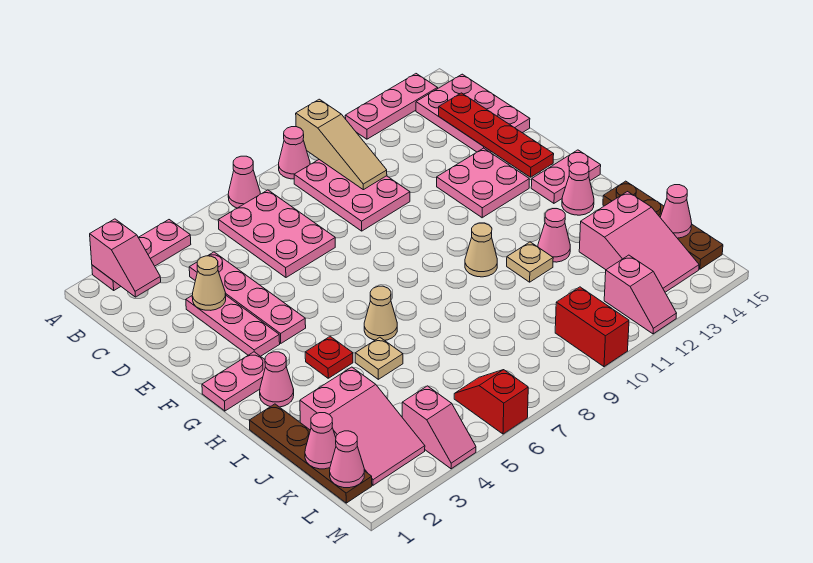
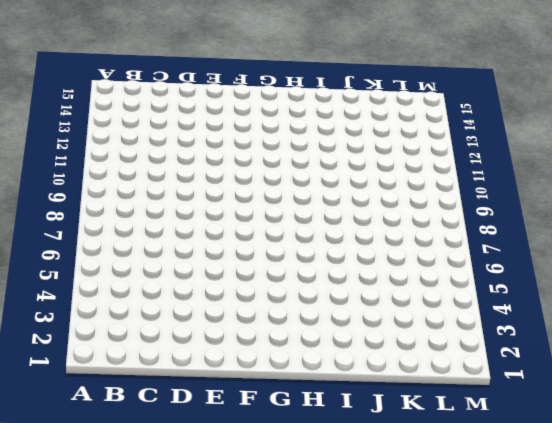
none -> pink plate A2:A4 level 1
none -> pink cone A7 level 1
none -> pink cone A9 level 1
none -> pink plate A12:A14 level 1

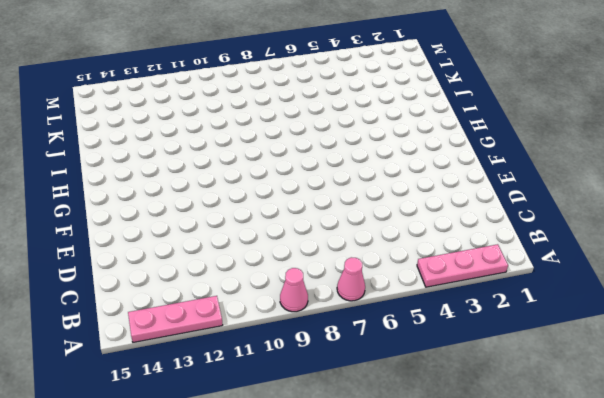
none -> pink plate B6:D7 level 1
none -> pink plate B9:D10 level 1
none -> pink plate B14:D15 level 1
none -> pink plate C4:F4 level 1

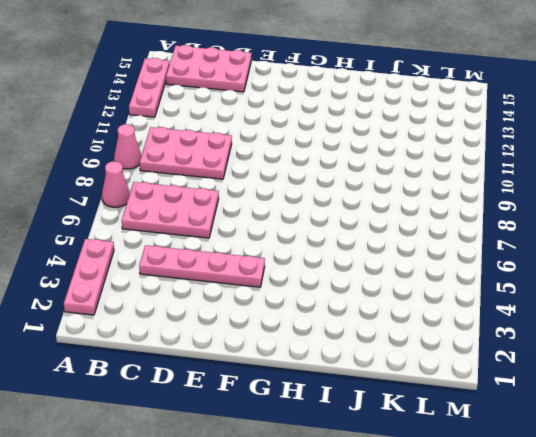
none -> pink plate D3:F3 level 1
none -> pink plate E12:F13 level 1
none -> pink plate G1:G2 level 1
none -> pink plate G14:G15 level 1

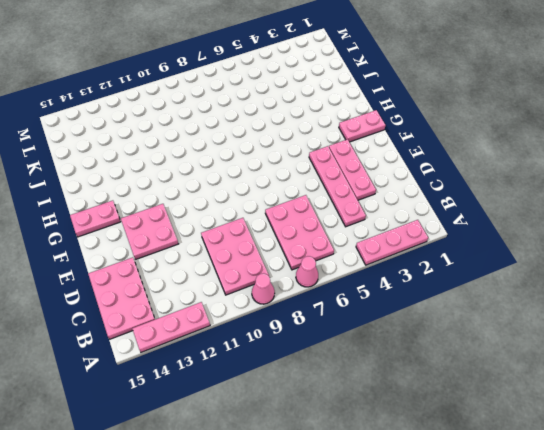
none -> pink cone H2 level 1
none -> red plate H4 level 1
none -> tan cone H6 level 1
none -> tan cone H10 level 1

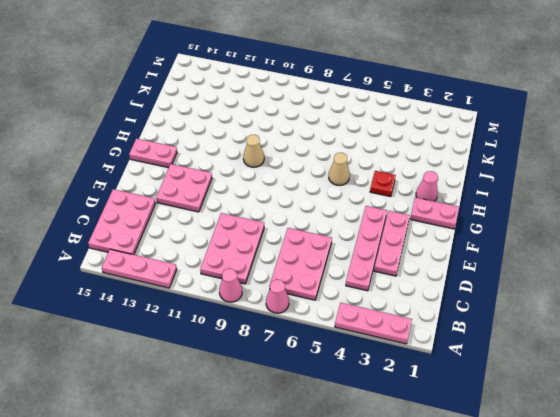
none -> pink cone H14 level 1
none -> brown plate I1:L1 level 1
none -> tan plate I5 level 1
none -> tan plate I11 level 1

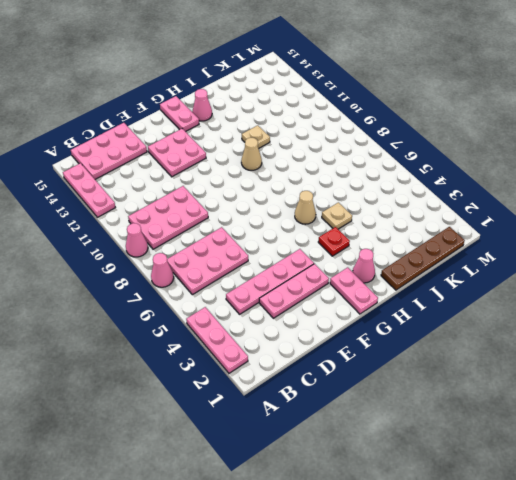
none -> pink cone I12 level 1
none -> brown plate I15:L15 level 1
none -> pink slope J2:L3 level 1 top J
none -> pink slope J13:L14 level 1 top J

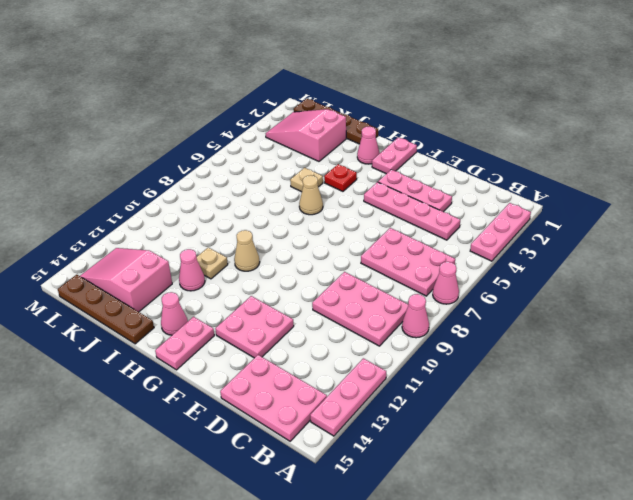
none -> pink slope L4:M4 level 1 top L
none -> red slope L6:M6 level 1 top M
none -> red brick L10:M10 level 1
none -> pink slope L12:M12 level 1 top L

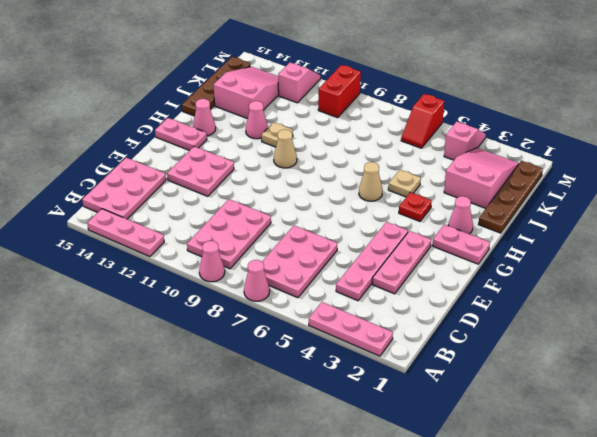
none -> pink slope A2:B2 level 2 top A
none -> tan slope A10:C10 level 2 top A
none -> red plate C14:F14 level 2
none -> tan cone D3 level 2

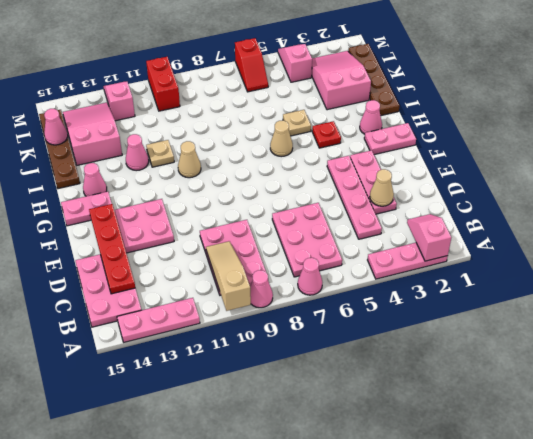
none -> pink cone K1 level 2
none -> pink cone L1 level 2

